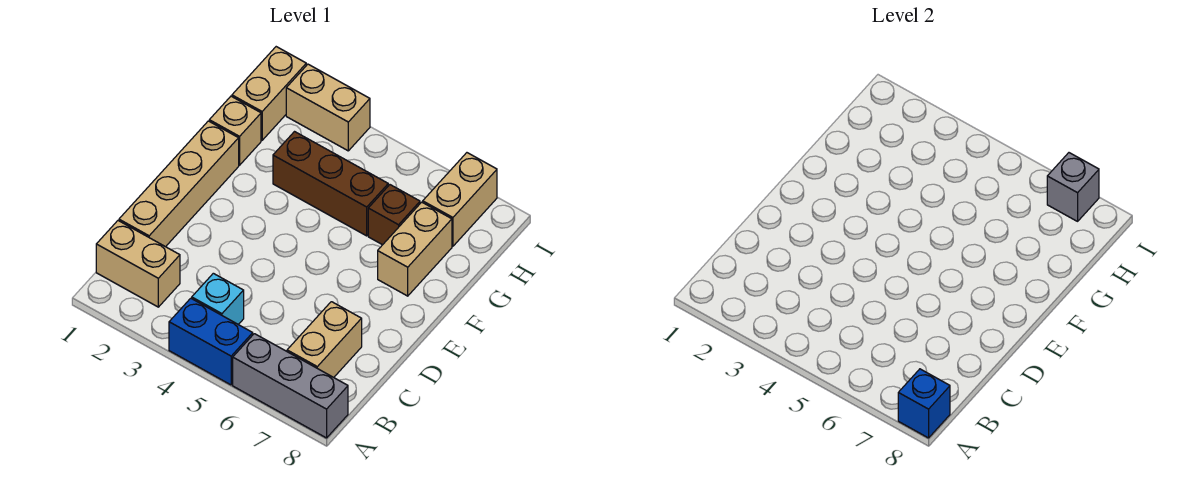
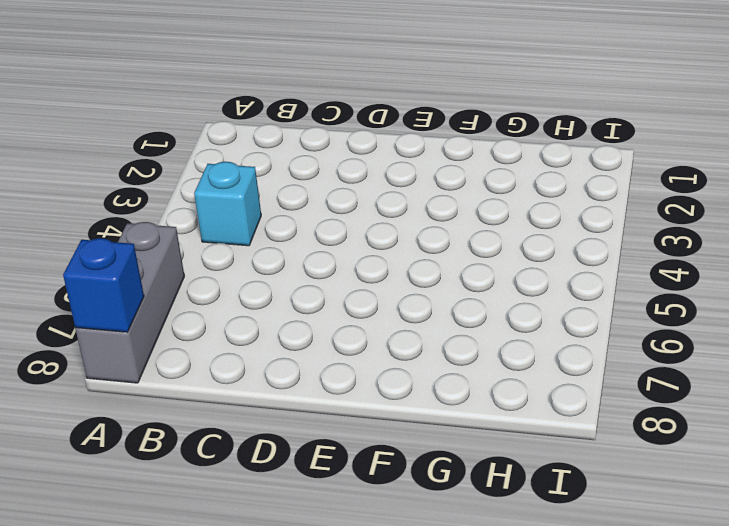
none -> blue brick A4:A5 level 1
none -> tan brick B1:B2 level 1
none -> tan brick B7:C7 level 1

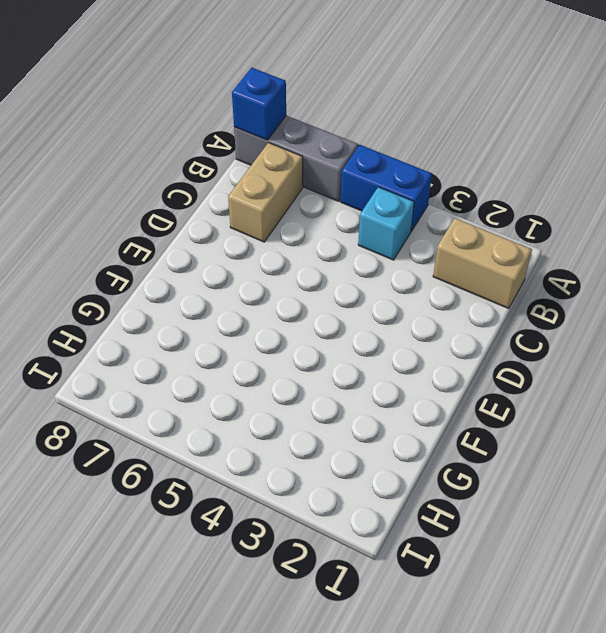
none -> tan brick C1:F1 level 1
none -> tan brick F7:G7 level 1
none -> tan brick G1 level 1

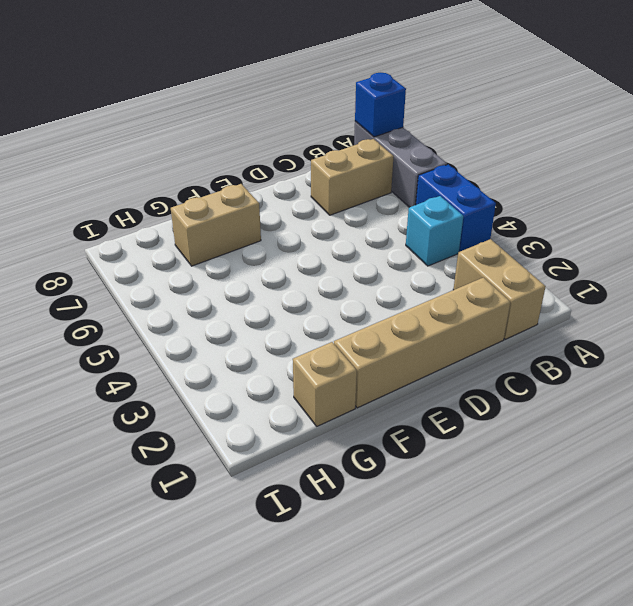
none -> brown brick G3:G5 level 1
none -> brown brick G6 level 1
none -> tan brick H1:I1 level 1

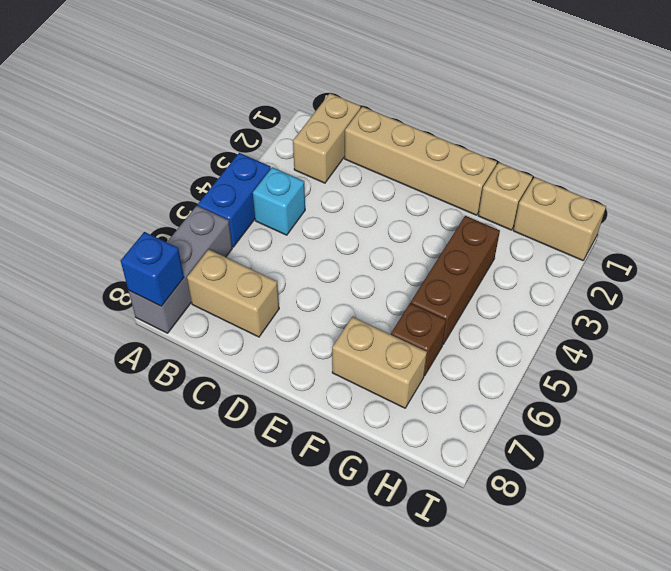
none -> tan brick H7:I7 level 1
none -> tan brick I2:I3 level 1
none -> grey brick I7 level 2

